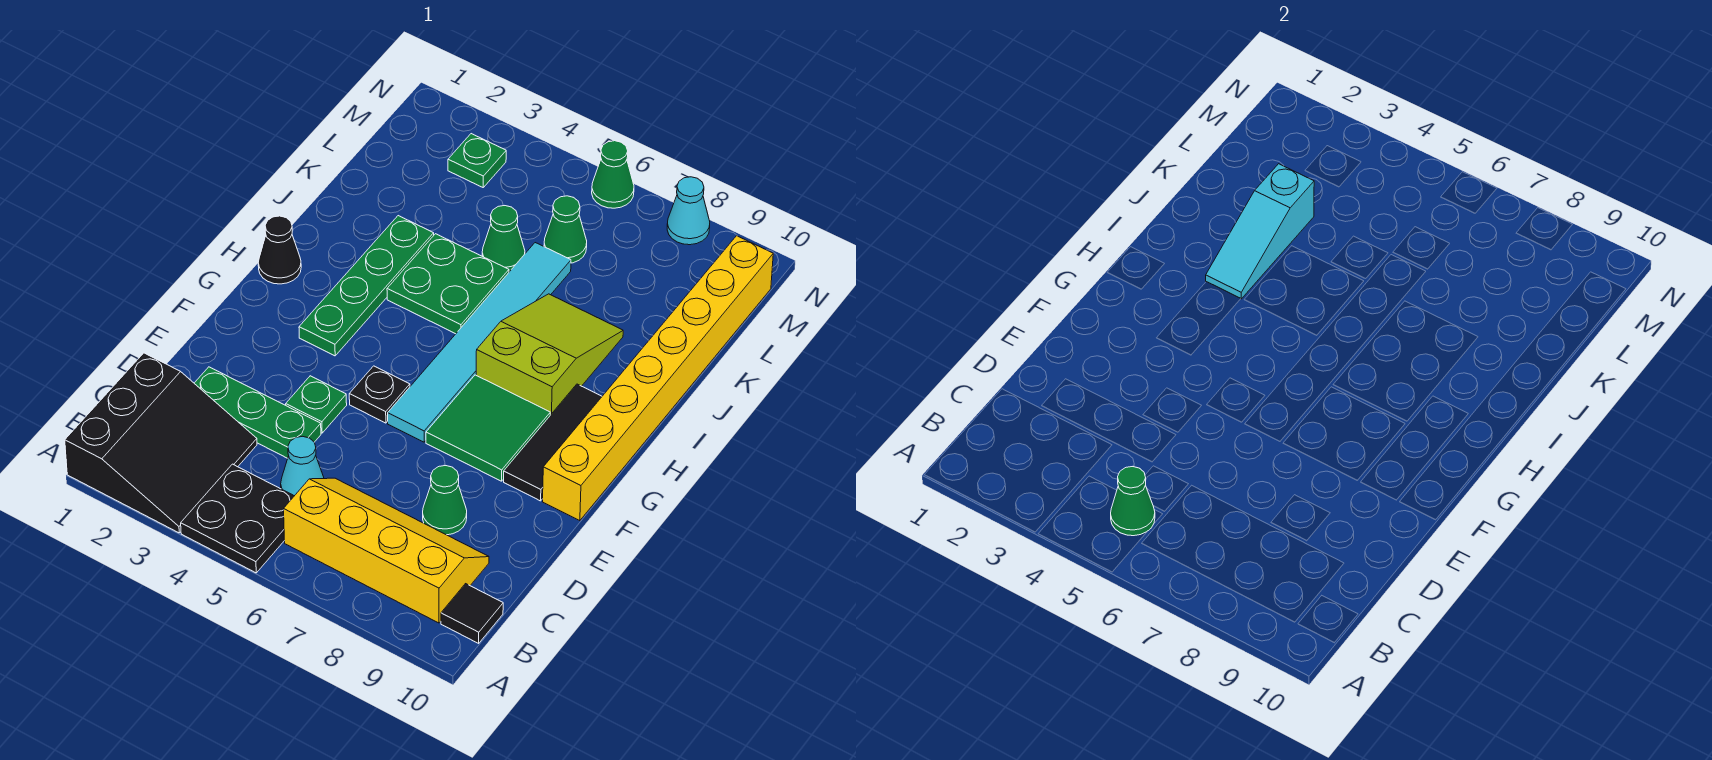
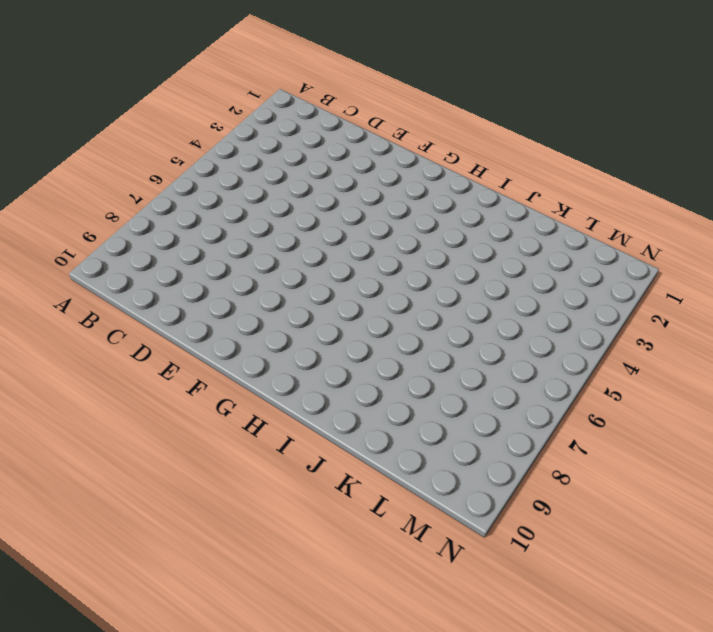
none -> black slope A1:C3 level 1 top 1
none -> black plate A4:B5 level 1
none -> yellow slope B6:C9 level 1 top B

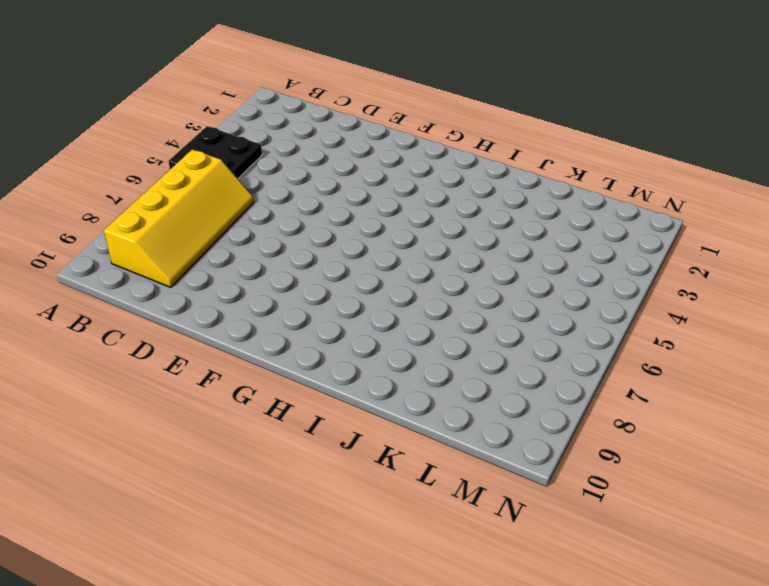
none -> black slope A1:C3 level 1 top 1
none -> black tile B10 level 1
none -> cyan cone C5 level 1

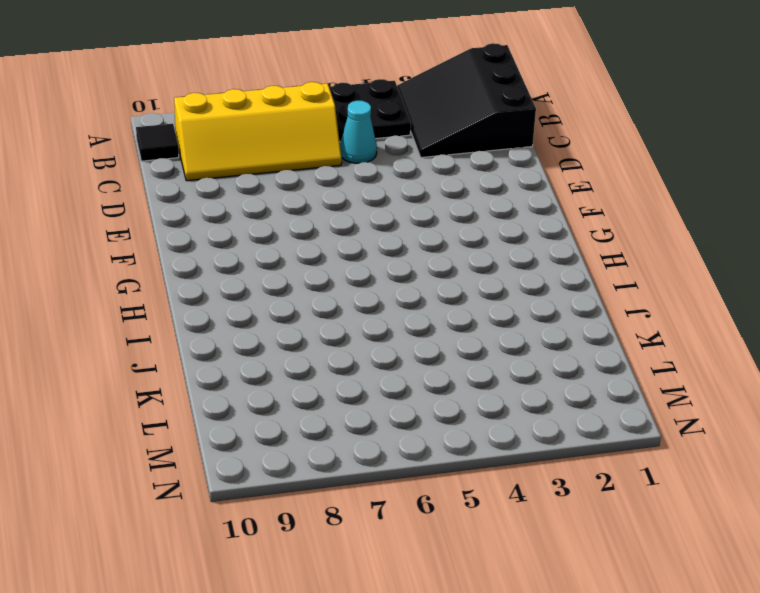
none -> green plate D2:D4 level 1
none -> green cone D8 level 1
none -> green plate E4 level 1

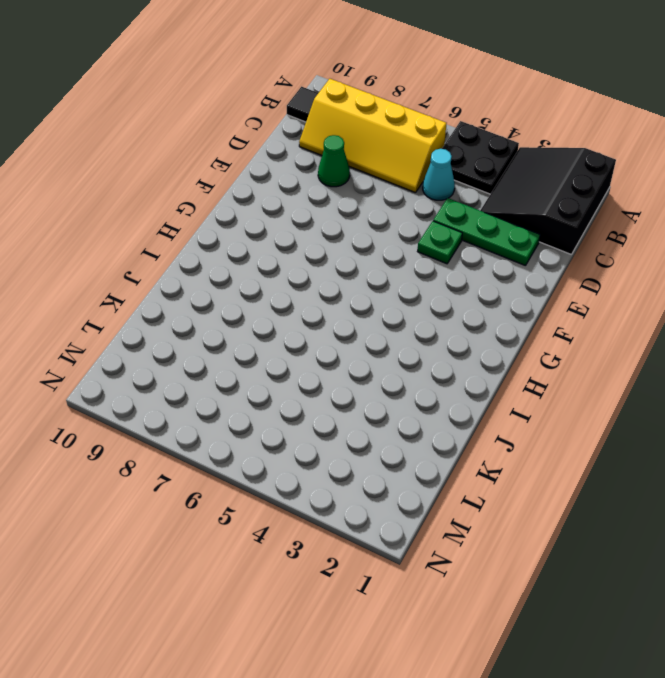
none -> black plate F5 level 1
none -> cyan tile F6:K6 level 1
none -> green tile F7:G8 level 1

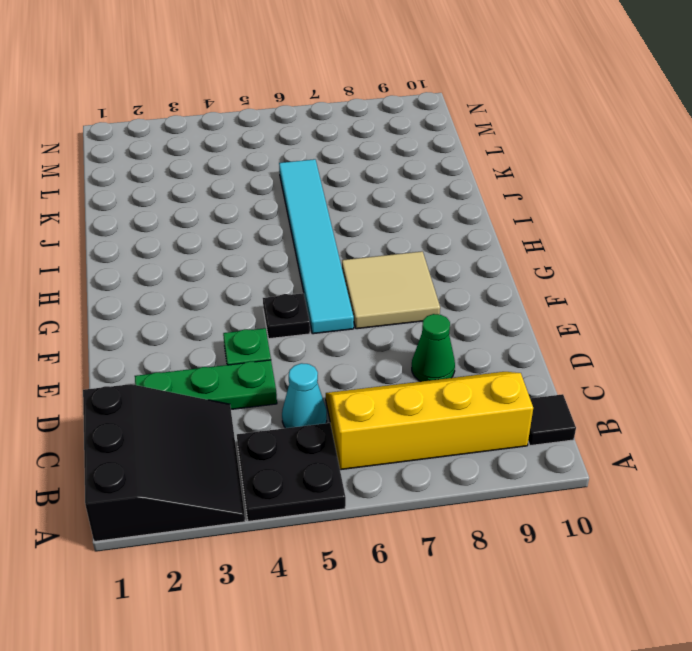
tan tile F7:G8 level 1 -> green tile F7:G8 level 1
none -> black tile F9:H9 level 1
none -> yellow brick F10:M10 level 1
none -> green plate G3:J3 level 1

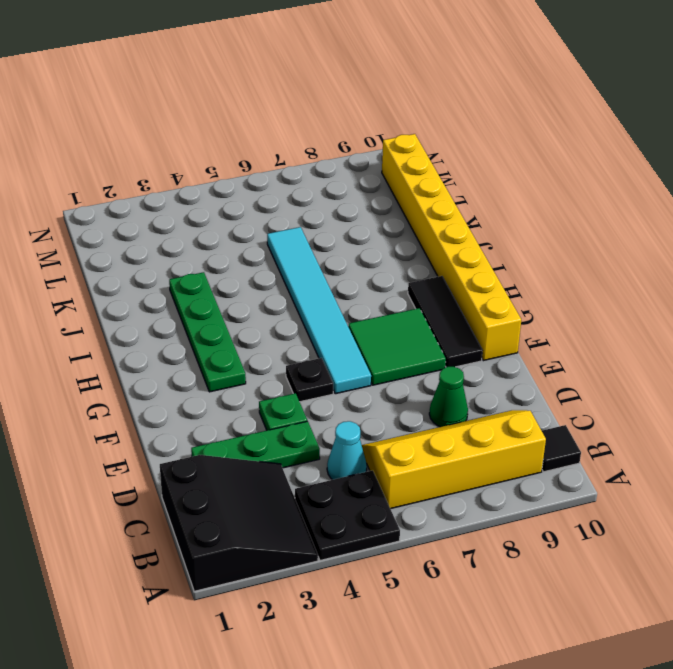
none -> black cone H1 level 1
none -> lime slope H7:J8 level 1 top H
none -> green plate I4:J5 level 1

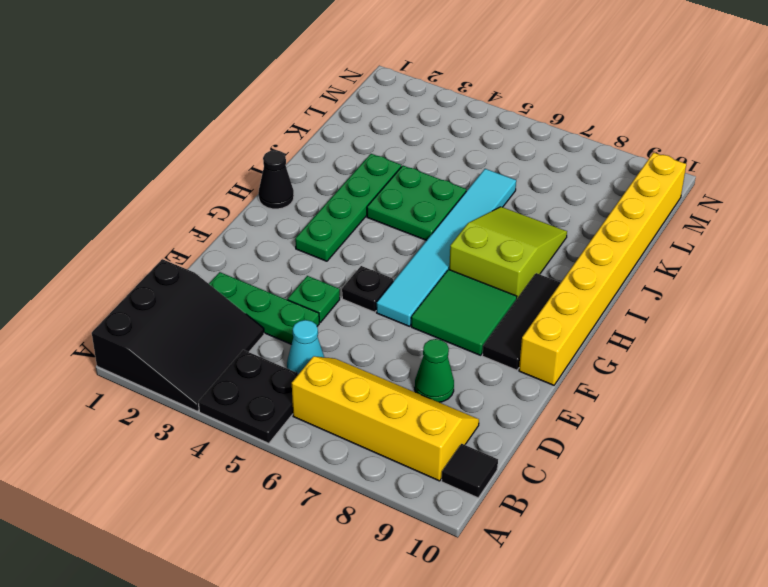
none -> green cone K5 level 1
none -> green cone L6 level 1
none -> green plate M3 level 1

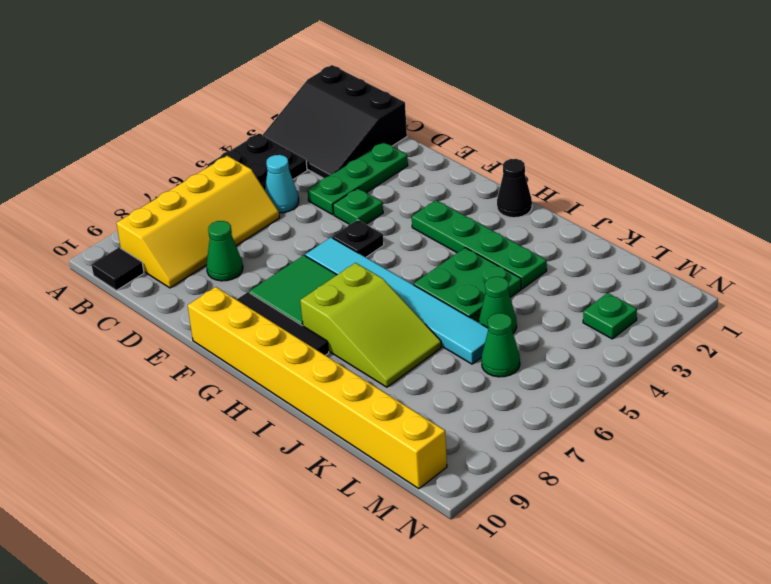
none -> green cone N6 level 1
none -> cyan cone N8 level 1
none -> green cone B5 level 2

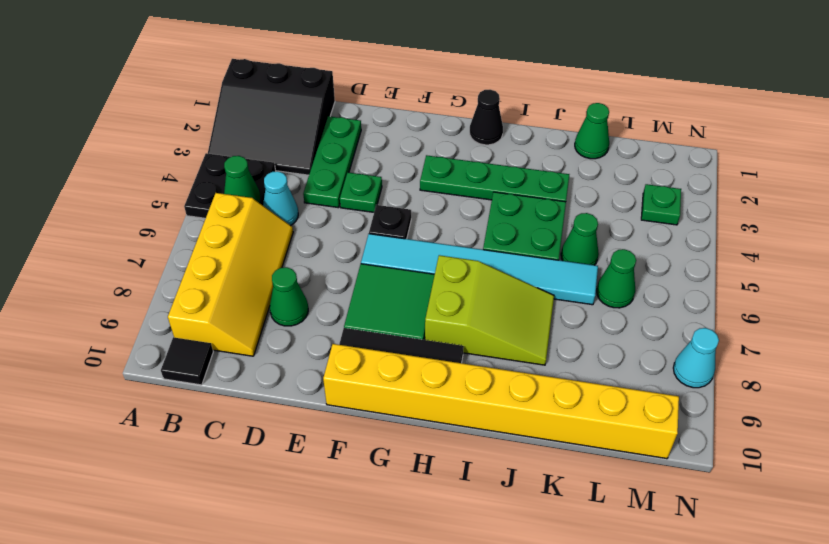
green cone K1 level 1 -> green cone N6 level 1
none -> cyan slope I3:K3 level 2 top K

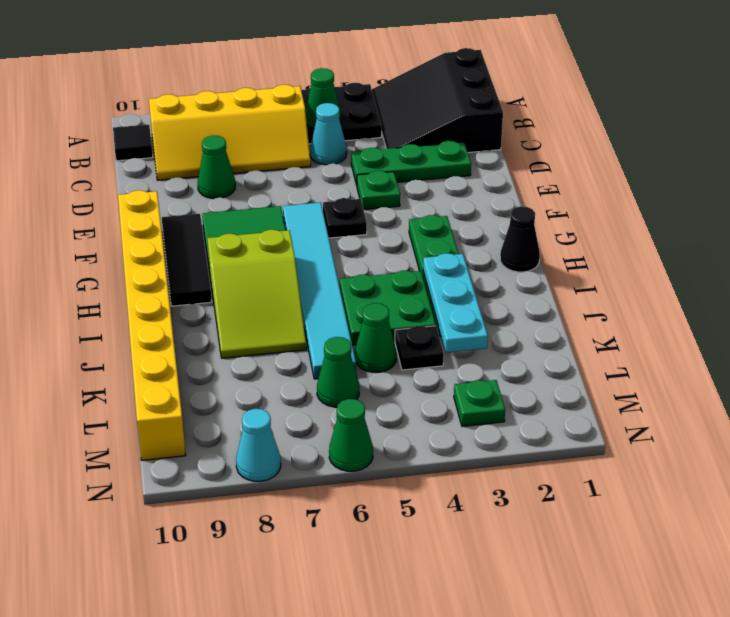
cyan plate I3:K3 level 2 -> cyan slope I3:K3 level 2 top K
black plate K4 level 1 -> none

